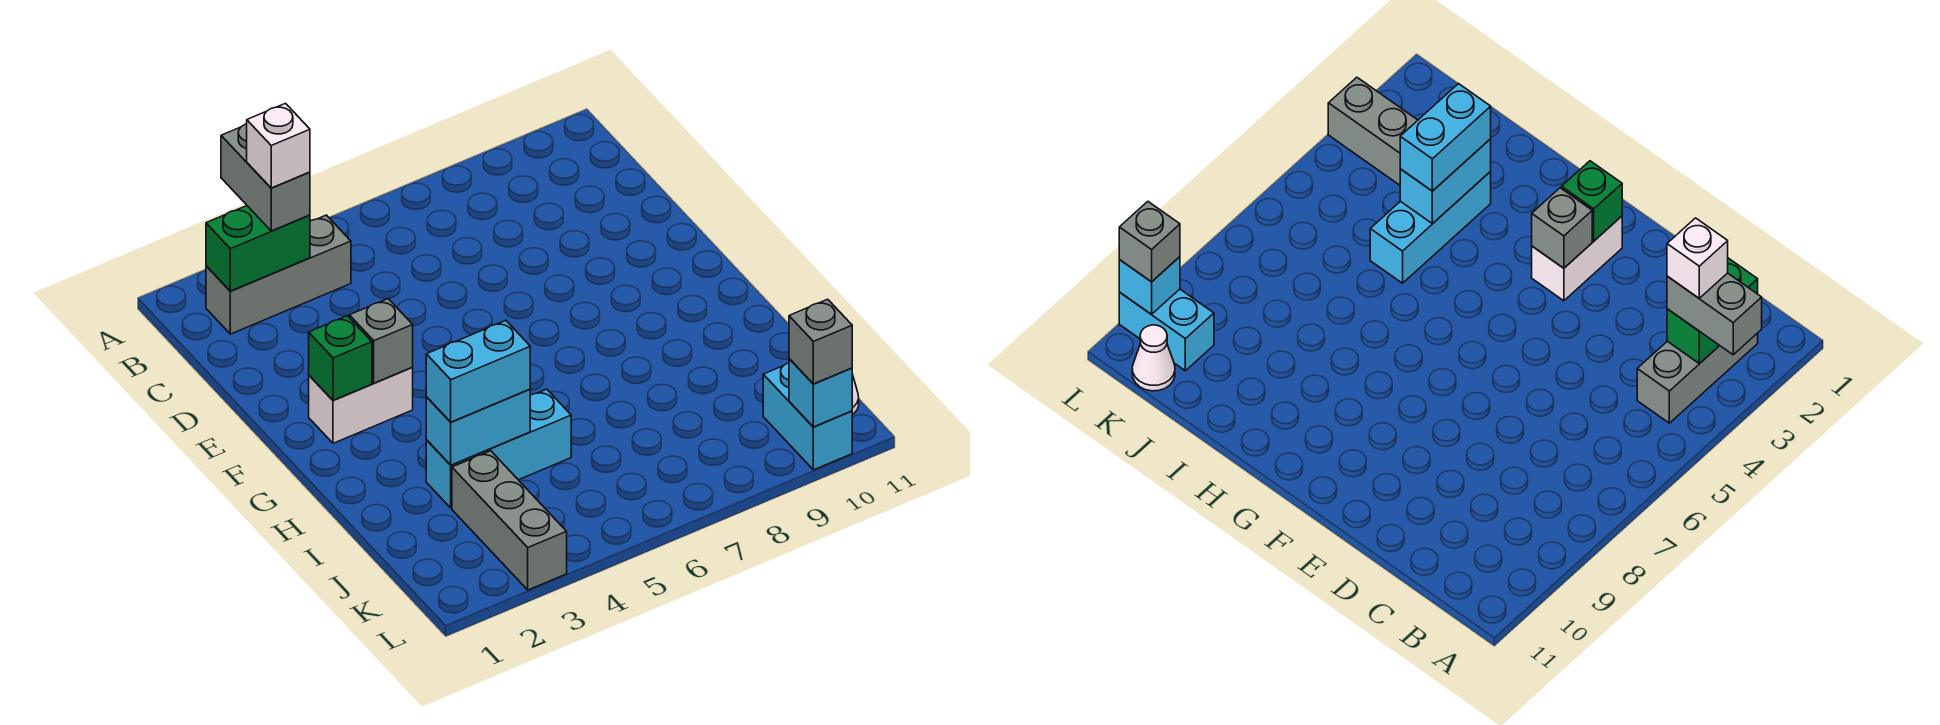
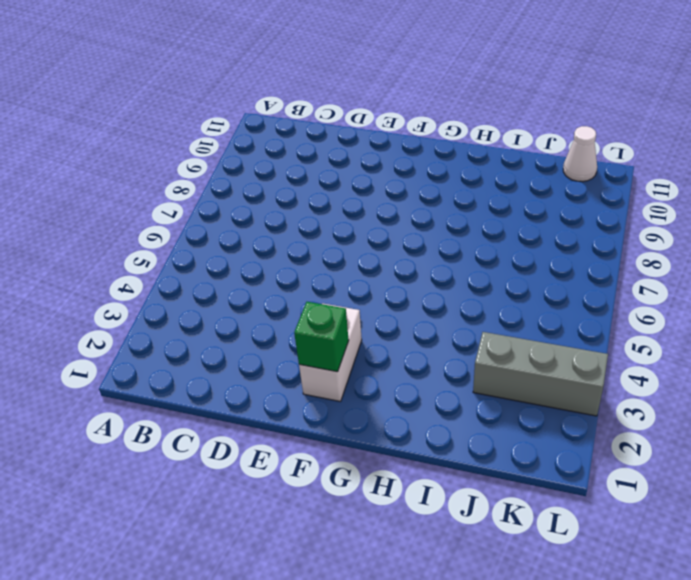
none -> grey brick B2:B4 level 1
none -> cyan brick I3:I5 level 1
none -> cyan brick K10:L10 level 1

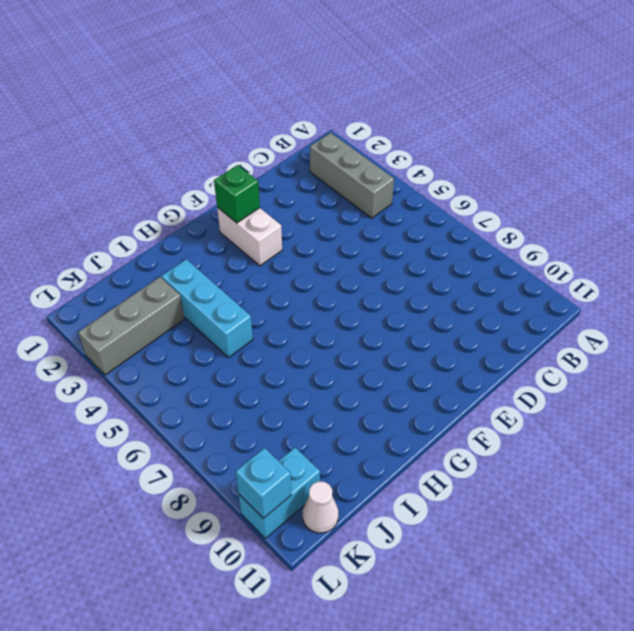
none -> green brick B2:B3 level 2
none -> grey brick F3 level 2
none -> cyan brick I3:I4 level 2

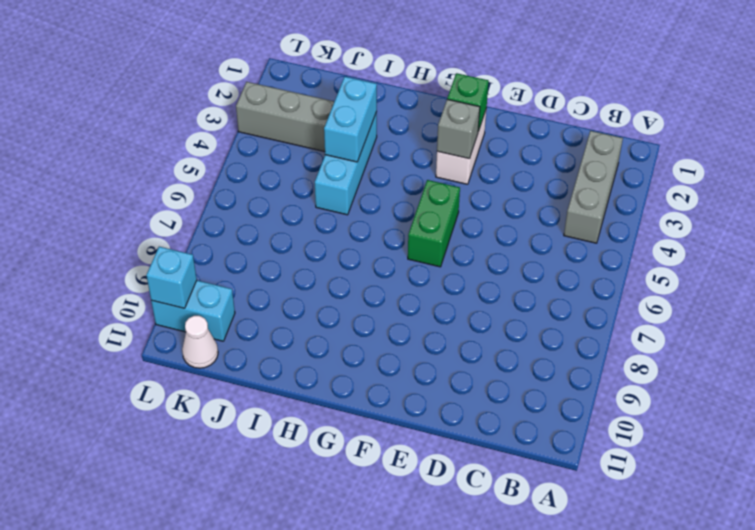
green brick F5:F6 level 1 -> green brick B2:B3 level 2
none -> grey brick A3:B3 level 3
none -> cyan brick I3:I4 level 3
none -> grey brick L10 level 3

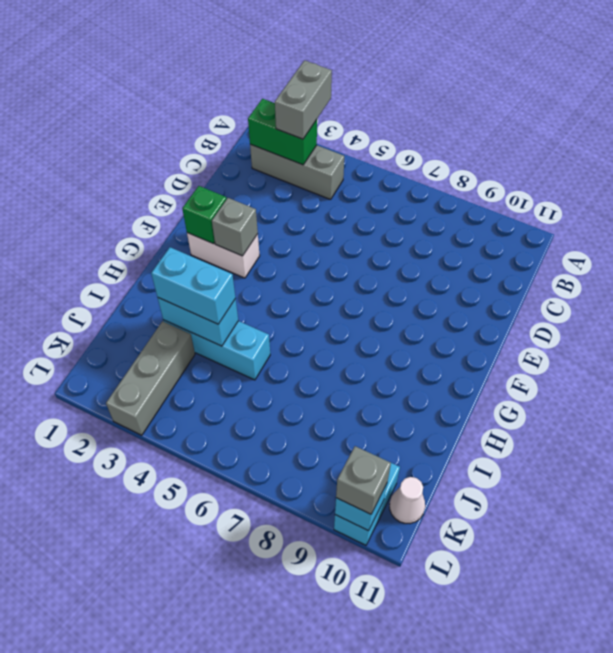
none -> white brick B3 level 4

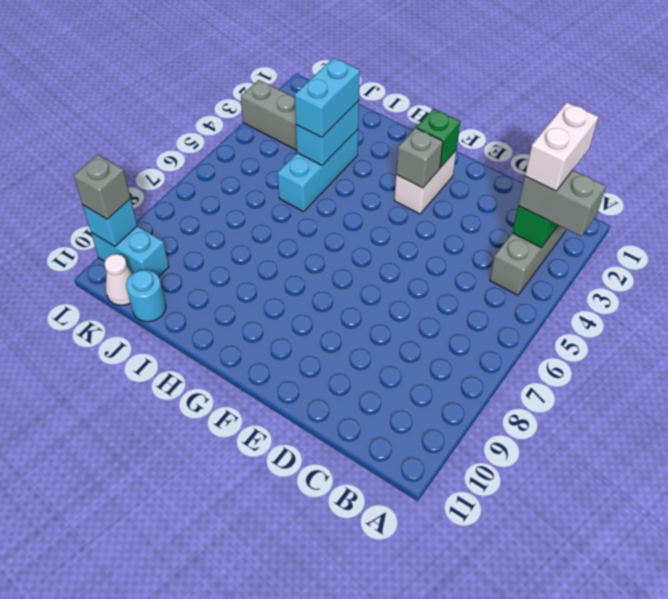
white brick B2:B3 level 4 -> white brick B3 level 4
cyan round brick J11 level 1 -> none

